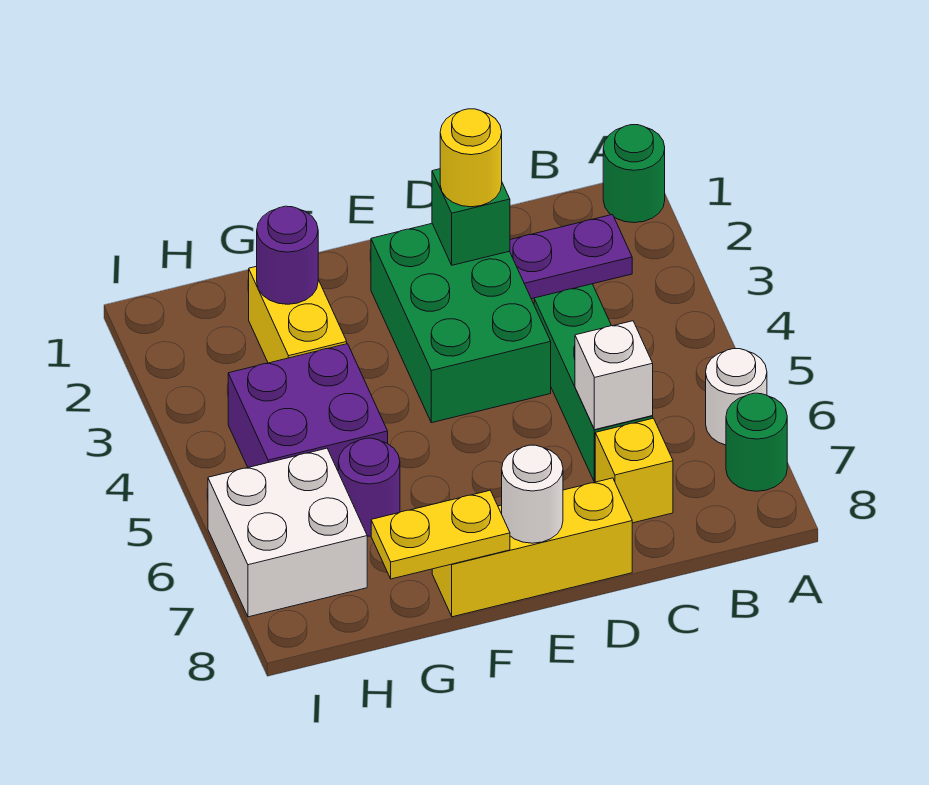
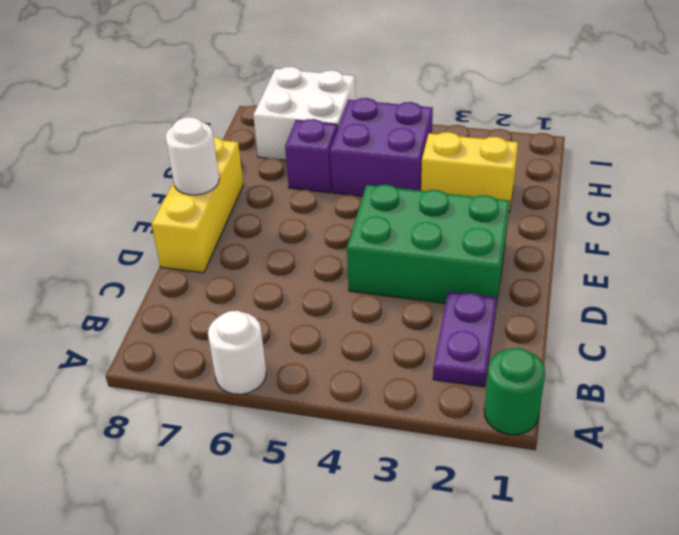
purple brick G6 level 1 -> purple round brick G6 level 1
none -> green round brick A7 level 1
none -> green brick C4:C6 level 1
none -> yellow brick C7 level 1

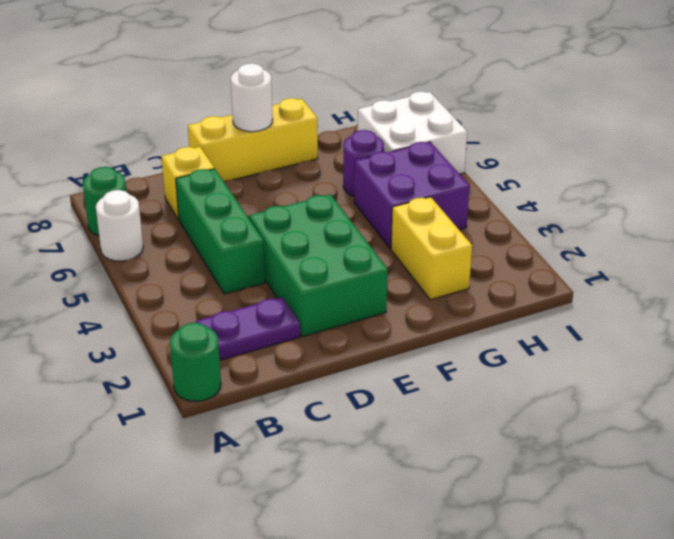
none -> white brick C6 level 2
none -> green brick D2 level 2
none -> yellow plate F8:G8 level 2

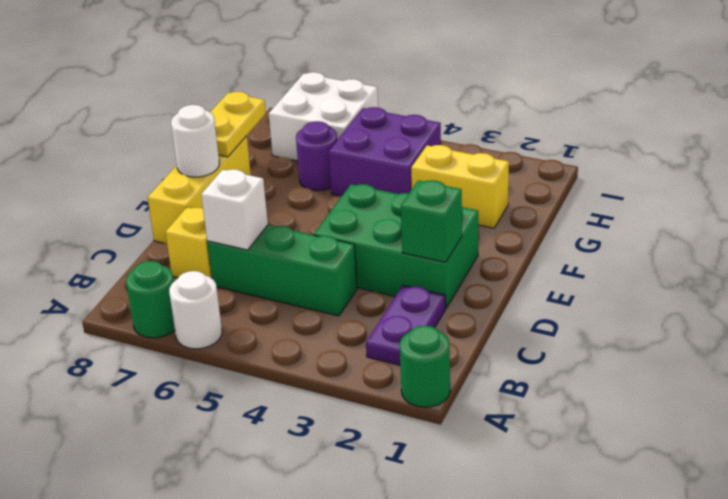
none -> purple round brick G2 level 2
none -> yellow round brick D2 level 3

